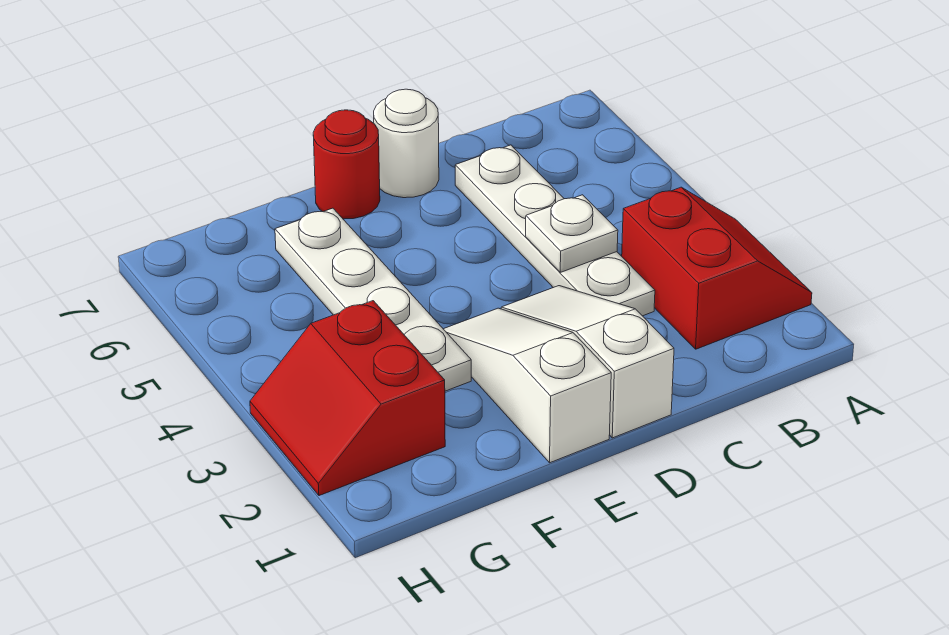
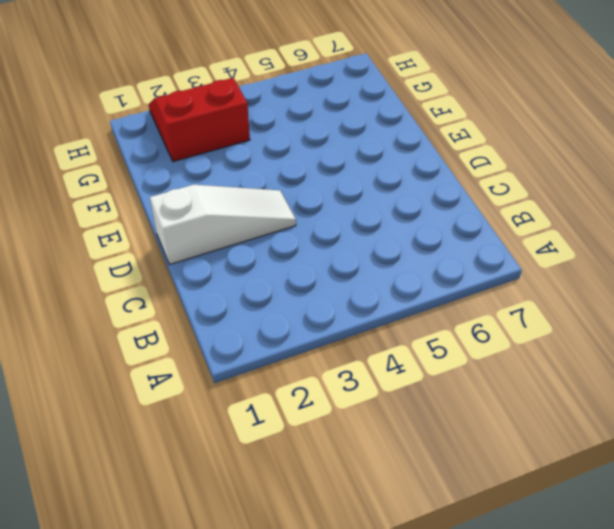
none -> red slope A2:B3 level 1 top B
none -> white plate C3:C6 level 1

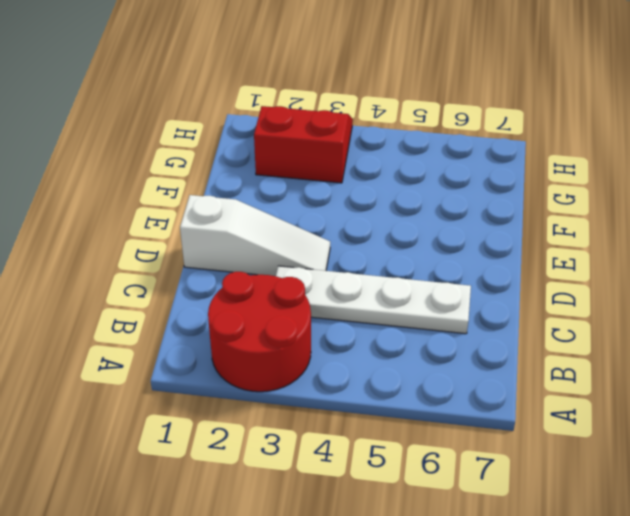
red round brick A2:B3 level 1 -> red slope A2:B3 level 1 top B
none -> white round brick D7 level 1
none -> white slope E1:E3 level 1 top 1

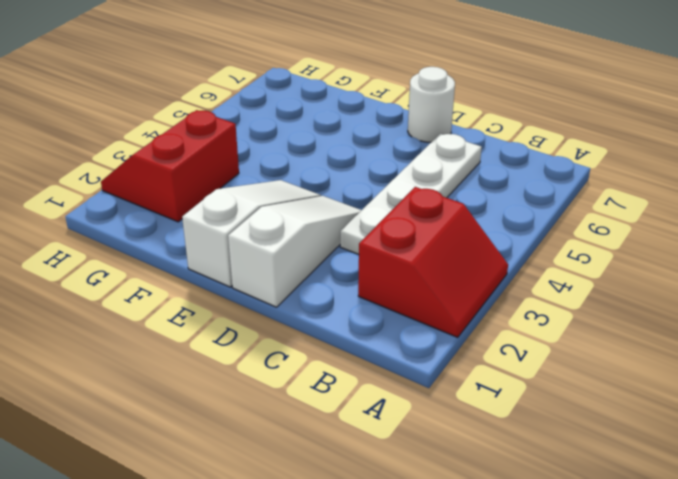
none -> red round brick E7 level 1
none -> white plate F3:F6 level 1

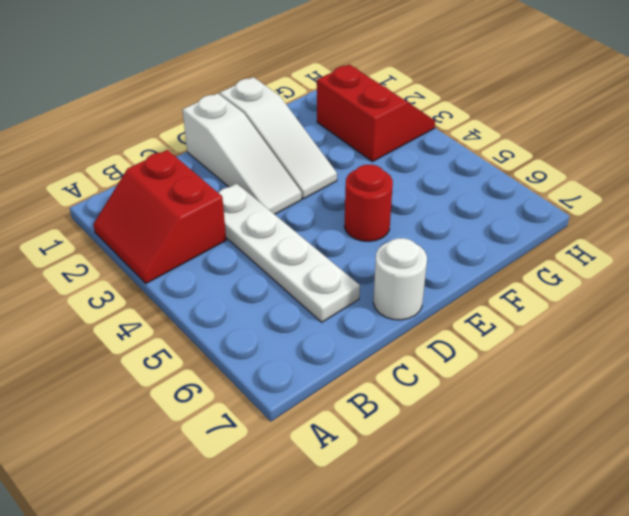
red round brick E5 level 1 -> red round brick E7 level 1
none -> white plate F3:F6 level 1
none -> white plate C4 level 2

